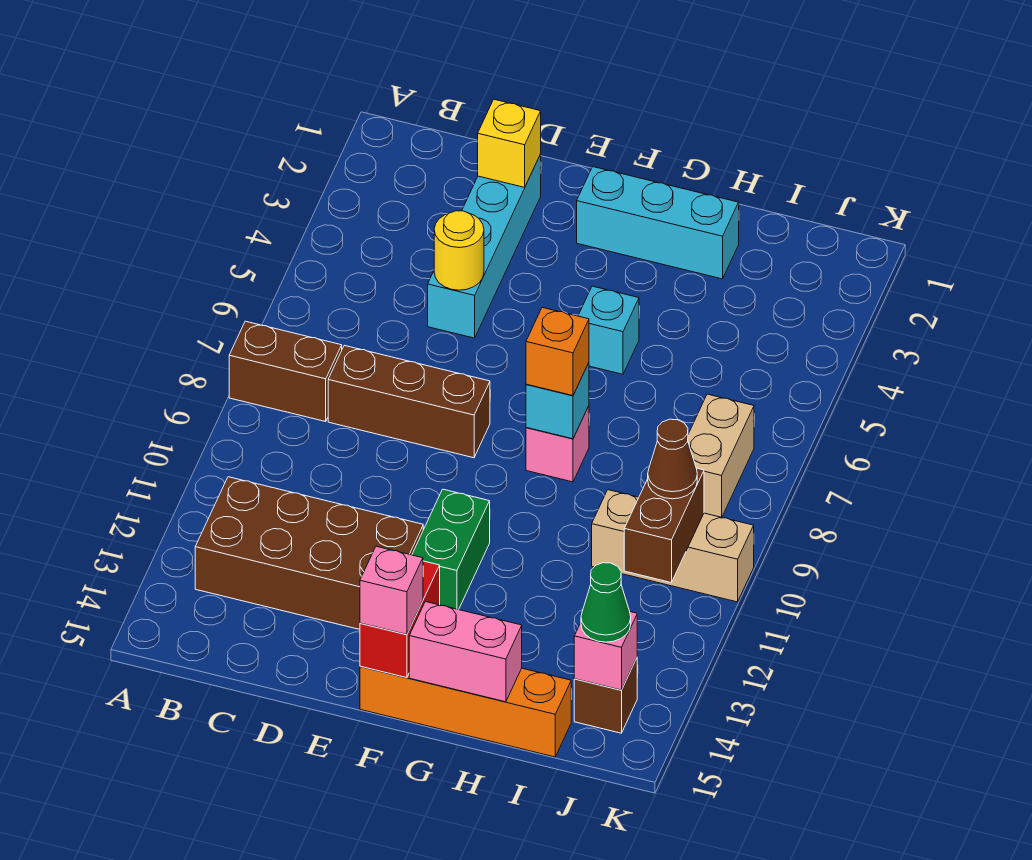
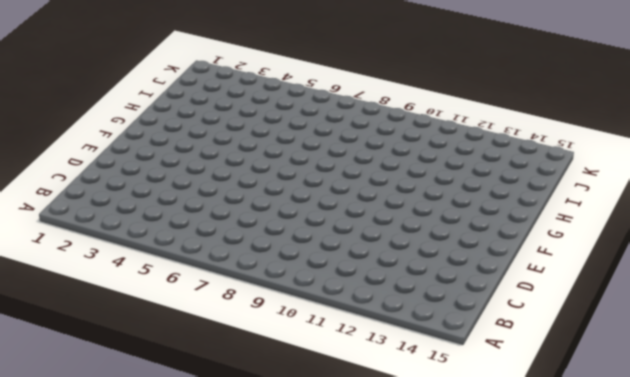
none -> brown brick A8:B8 level 1
none -> brown brick B12:E13 level 1
none -> brown brick C8:E8 level 1

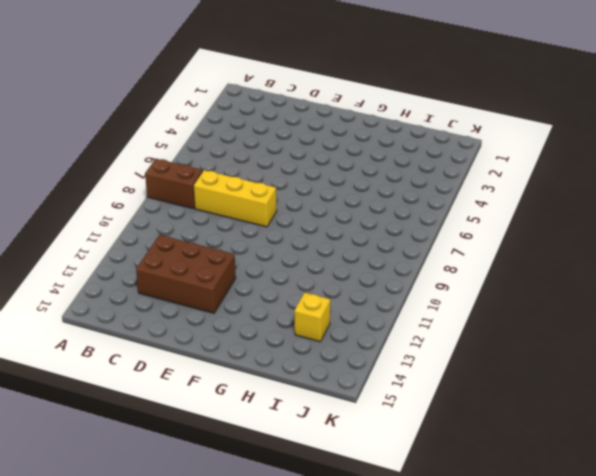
yellow brick C8:E8 level 1 -> brown brick C8:E8 level 1
brown brick C12:E13 level 1 -> brown brick B12:E13 level 1
yellow brick I13 level 1 -> yellow brick D2 level 2
none -> cyan brick D2:D5 level 1
none -> cyan brick F2:H2 level 1
none -> green brick F11:F12 level 1

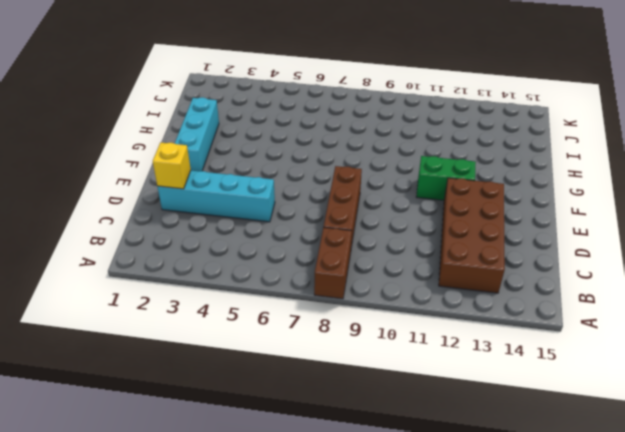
none -> orange brick F15:I15 level 1
none -> cyan brick G5 level 1
none -> pink brick G8 level 1

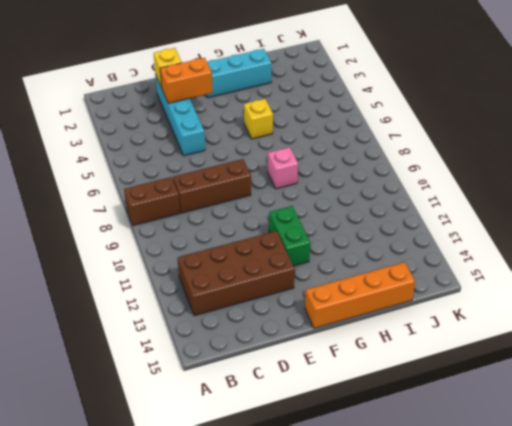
orange brick D3:E3 level 2 -> none
yellow brick G5 level 1 -> cyan brick G5 level 1
none -> tan brick I10:K10 level 1
none -> tan brick J7:J8 level 1
none -> brown brick J14 level 1

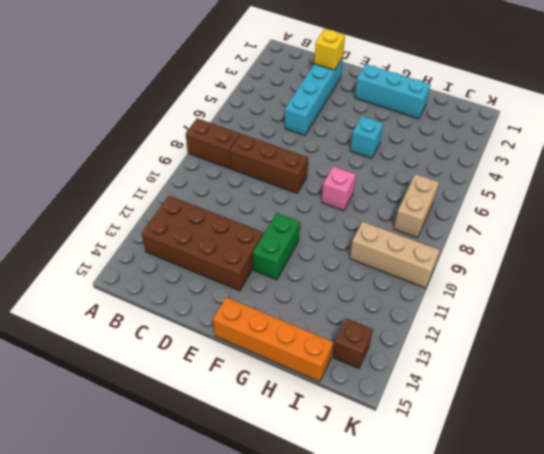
none -> yellow round brick D5 level 2
none -> red brick F14:F15 level 2
none -> cyan brick G8 level 2

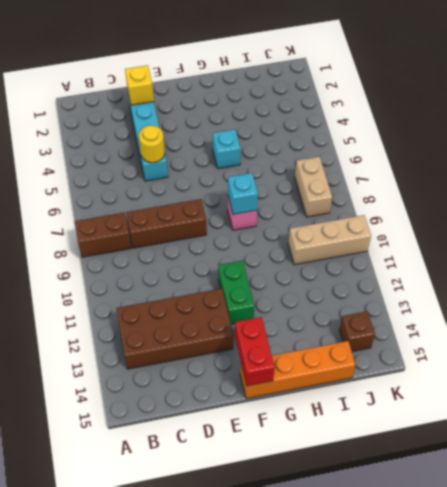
none -> cyan brick F2:H2 level 1
none -> pink brick G15:H15 level 2
none -> brown brick J10:J11 level 2

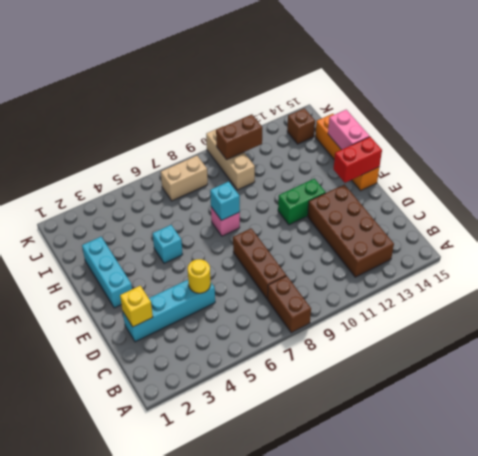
none -> pink brick J14 level 2
none -> pink brick F15 level 3
none -> orange brick G8 level 3

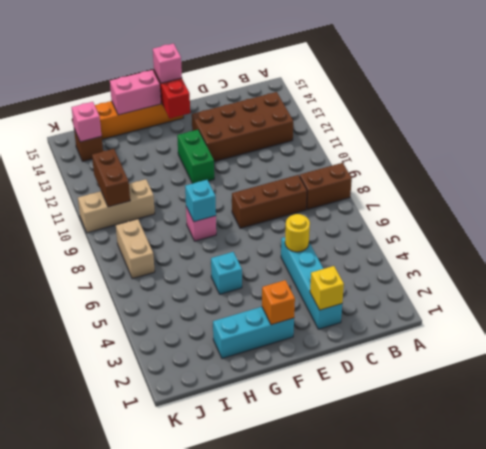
orange brick F2 level 2 -> orange brick G8 level 3
none -> brown cone J10 level 3
none -> green cone J14 level 3

